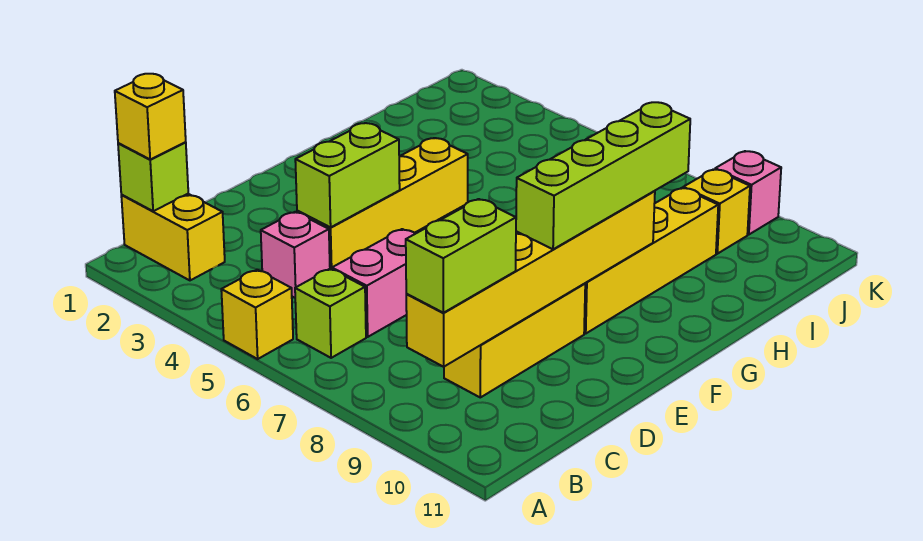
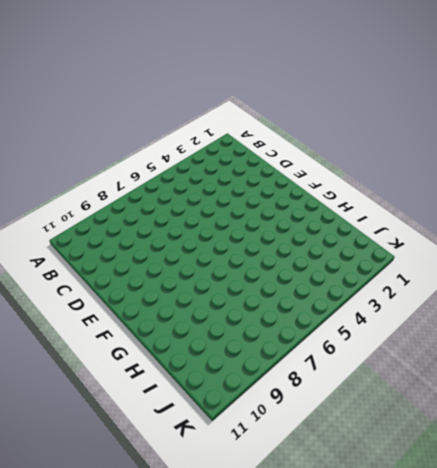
none -> yellow brick A5 level 1
none -> yellow brick B1:B2 level 1
none -> lime brick B6 level 1

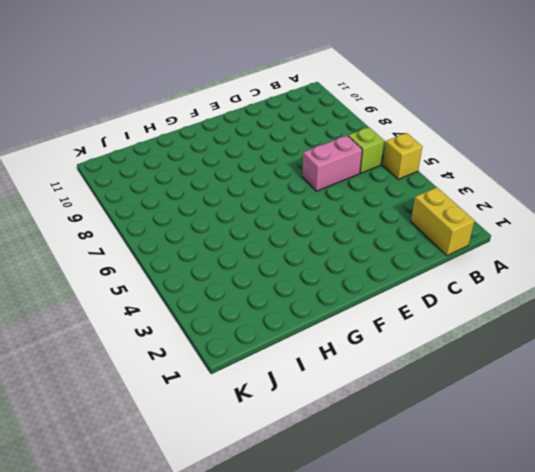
none -> pink brick C4 level 1
none -> yellow brick C9:E9 level 1
none -> yellow brick D4:G4 level 1

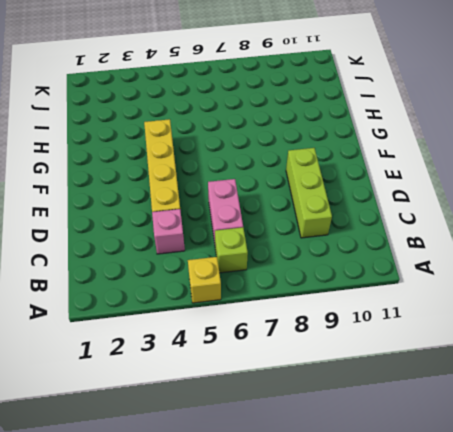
lime brick C9:E9 level 1 -> yellow brick C9:E9 level 1
none -> yellow brick B1:B2 level 1
none -> yellow brick F9:I9 level 1
none -> yellow brick J9 level 1

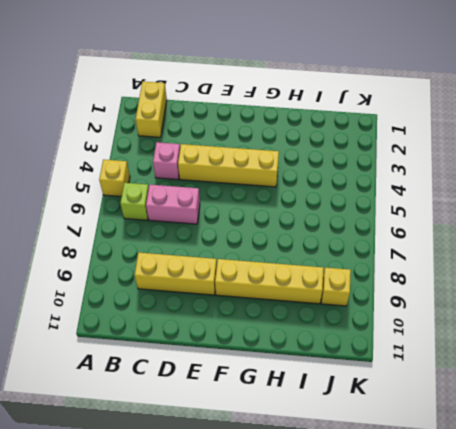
none -> pink brick K9 level 1
none -> lime brick B1 level 2
none -> yellow brick B9:G9 level 2

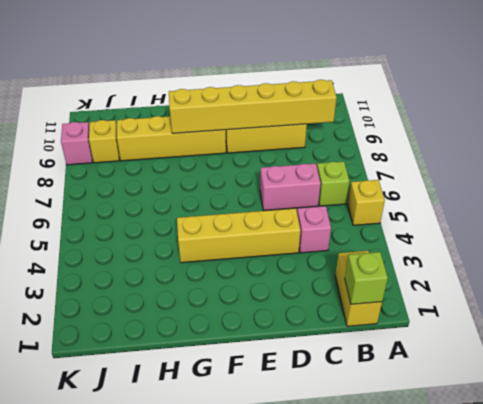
none -> lime brick D4:E4 level 2
none -> yellow brick B1 level 3
none -> lime brick B9:C9 level 3

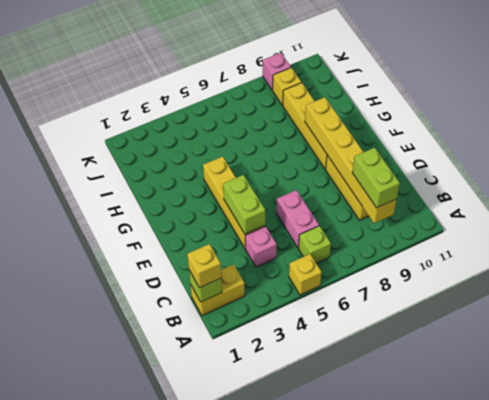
none -> lime brick E9:H9 level 3

